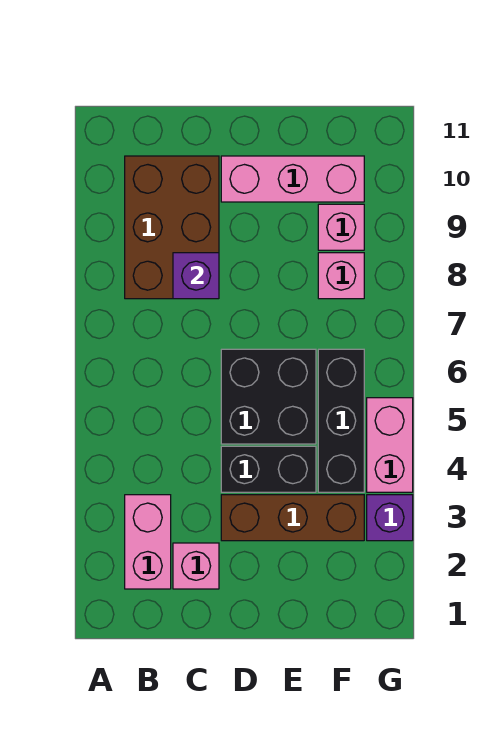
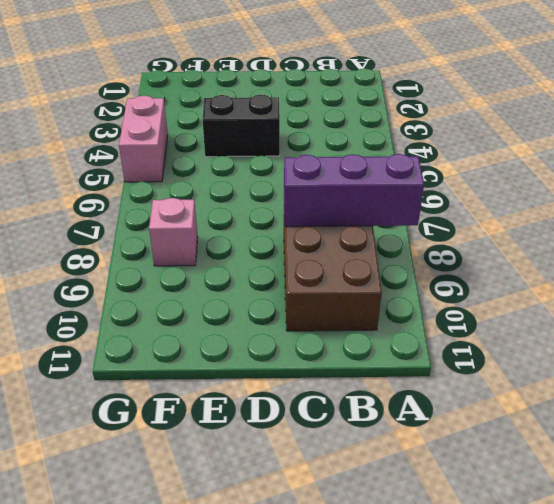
purple brick A8:C8 level 2 -> purple brick C8 level 2
none -> pink brick B2:B3 level 1
none -> pink brick C2 level 1
none -> brown brick D3:F3 level 1

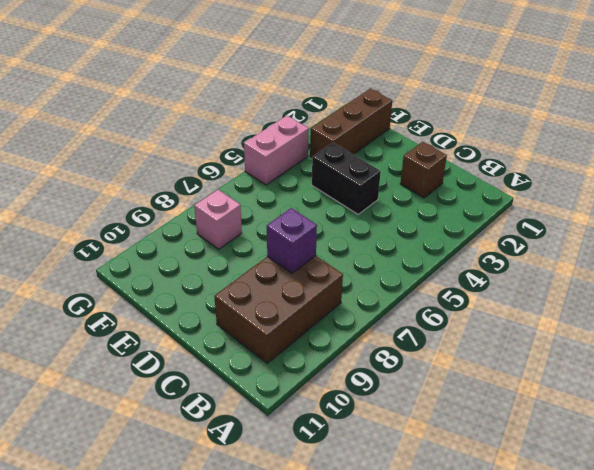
brown brick C2 level 1 -> pink brick C2 level 1
brown brick F1:F3 level 1 -> brown brick D3:F3 level 1
none -> pink brick B2:B3 level 1
none -> black brick D5:E6 level 1
none -> pink brick D10:F10 level 1

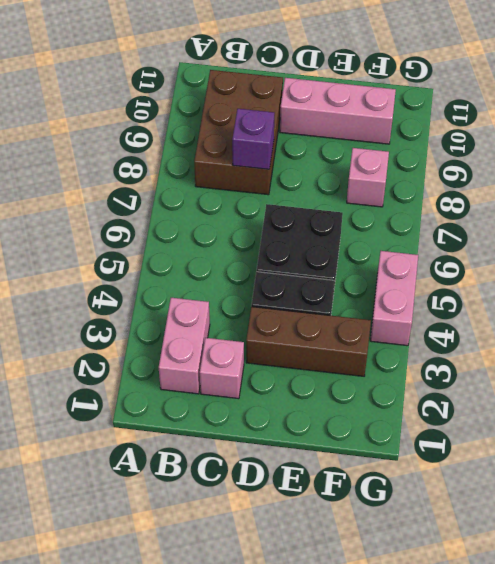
none -> black brick F4:F6 level 1
none -> pink brick F9 level 1
none -> purple brick G3 level 1

